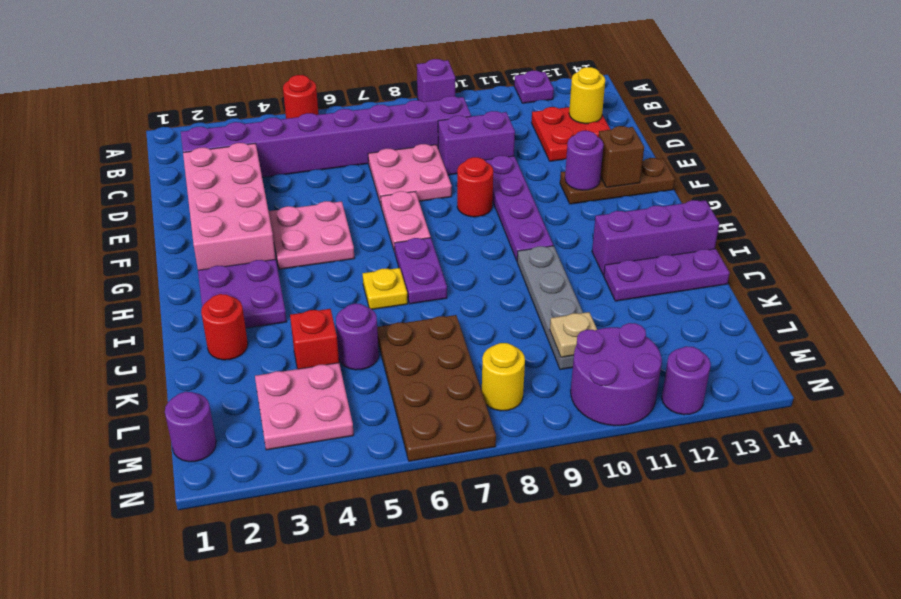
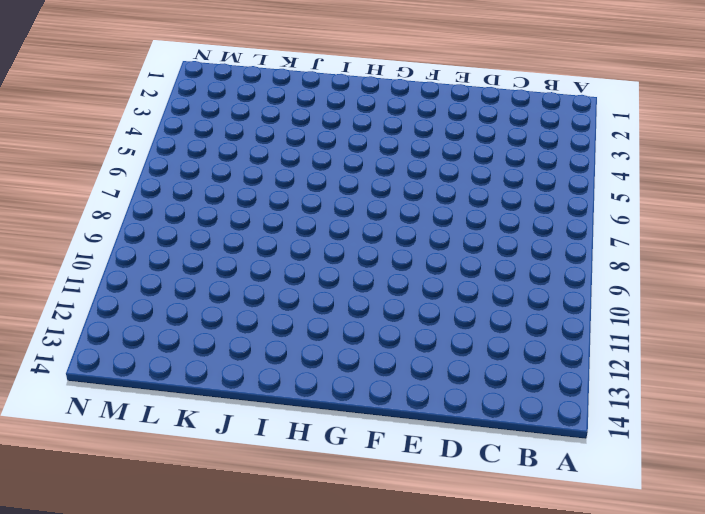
none -> red round brick A5 level 1
none -> purple brick A9 level 1
none -> purple plate A12 level 1
none -> purple brick C2:C9 level 1

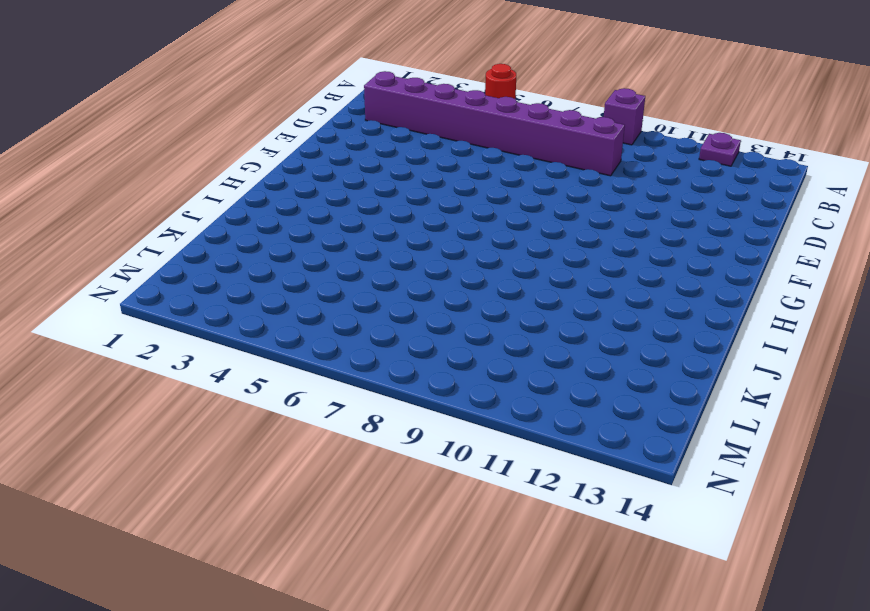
none -> red plate C12:D13 level 1
none -> pink brick D2:G3 level 1
none -> pink plate D7:E8 level 1
none -> purple brick D9:D10 level 1

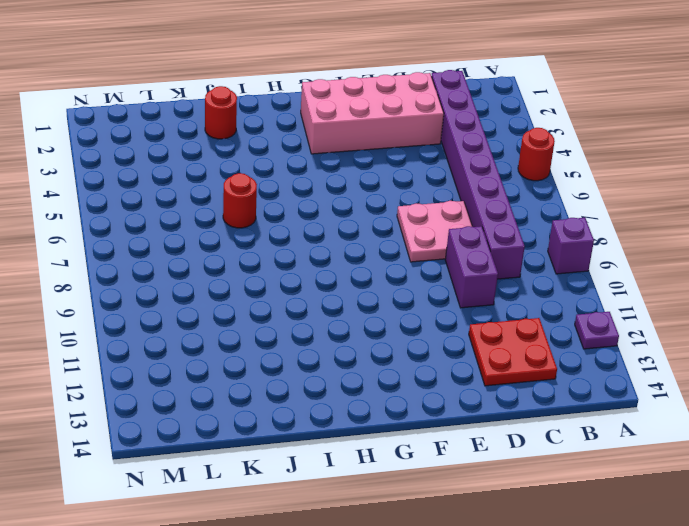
red round brick J6 level 1 -> red round brick F9 level 1
none -> purple plate E10:H10 level 1
none -> pink plate F4:G5 level 1
none -> pink plate F7:G7 level 1
none -> brown plate F12:F14 level 1

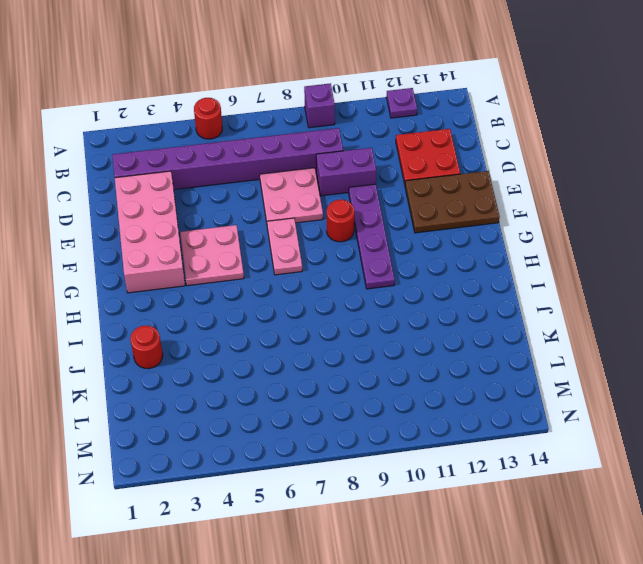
brown plate E12:F14 level 1 -> brown plate F12:F14 level 1
none -> purple plate H2:I3 level 1
none -> purple plate H7:I7 level 1
none -> yellow plate I6 level 1
none -> grey plate I10:L10 level 1

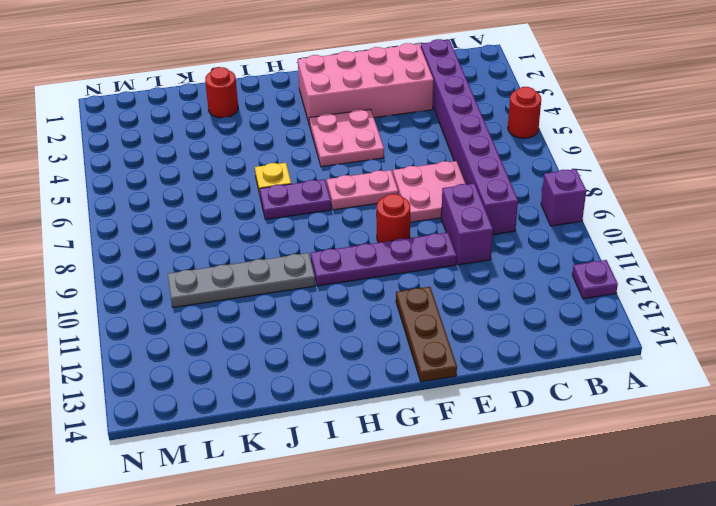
none -> red plate C12:D13 level 1
none -> purple plate H2:I3 level 1
none -> purple brick I12:I14 level 1
none -> purple plate J12:J14 level 1

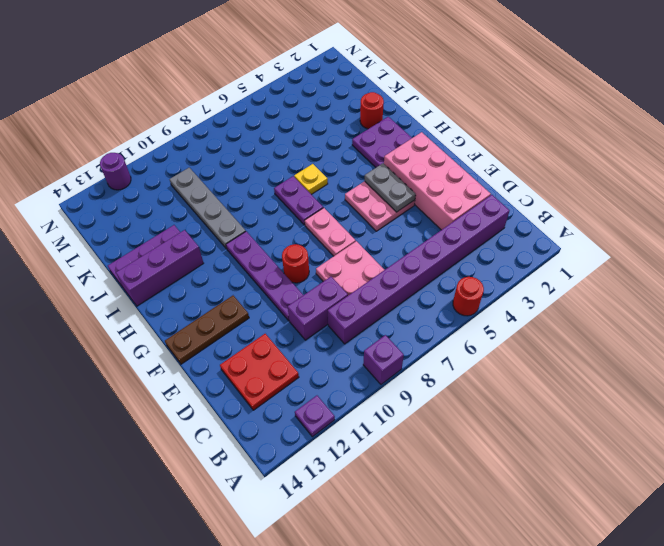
grey plate F4:G4 level 2 -> none
none -> red brick K4 level 1
none -> purple round brick K5 level 1
none -> brown plate K6:N7 level 1
none -> pink plate L3:M4 level 1

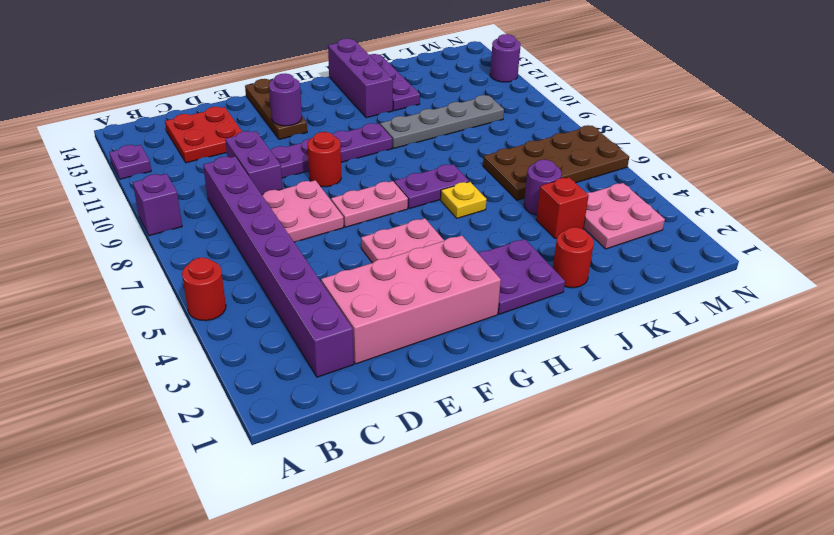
none -> purple round brick M1 level 1
none -> yellow round brick M8 level 1
none -> purple round brick M10:N11 level 1
none -> yellow round brick C13 level 2

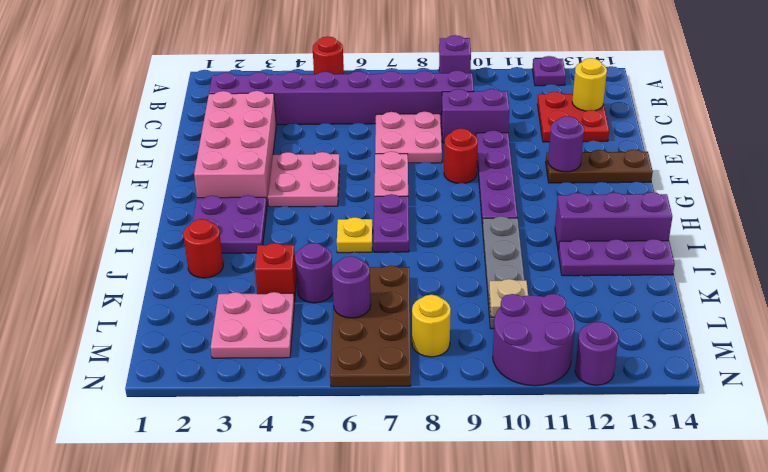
purple round brick L6 level 2 -> purple round brick M1 level 1
none -> brown brick F13 level 2

